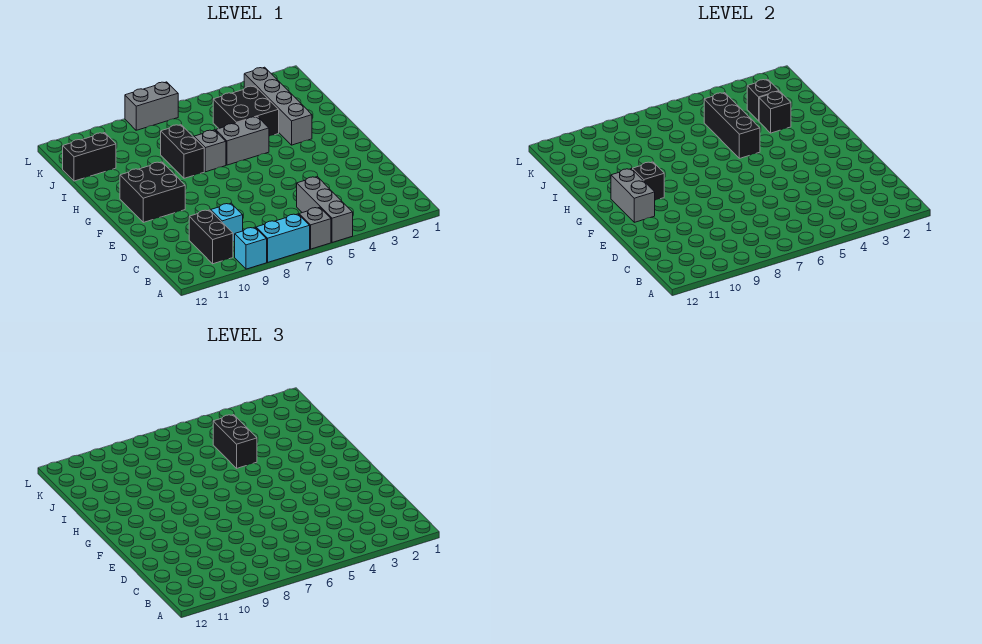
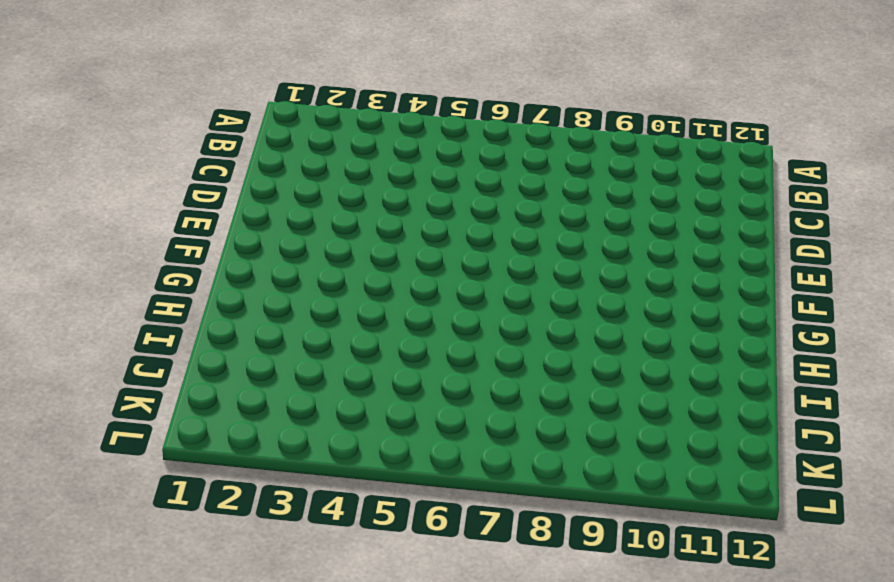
none -> grey brick A5:C5 level 1
none -> grey brick A6 level 1
none -> cyan brick A7:A8 level 1

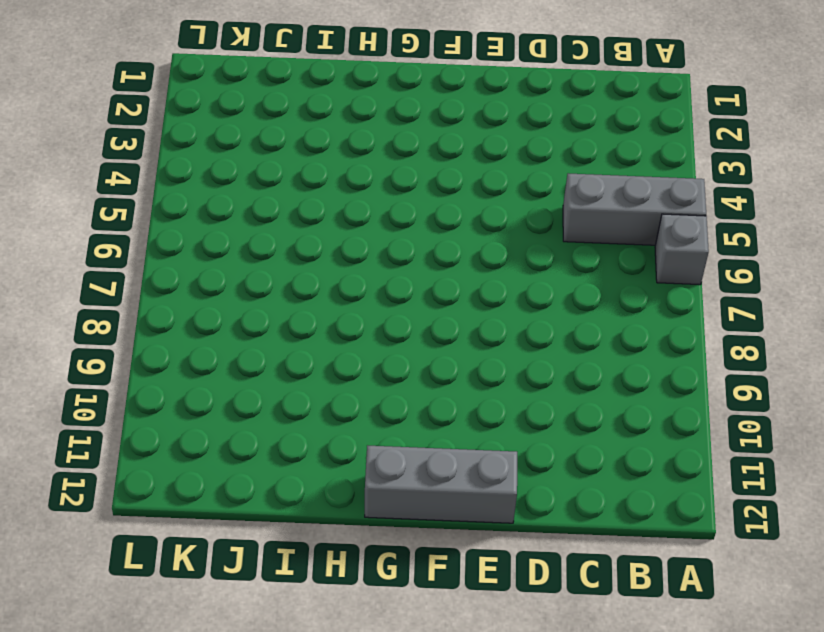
grey brick E12:G12 level 1 -> none
none -> cyan brick A7:A8 level 1
none -> cyan brick A9 level 1
none -> black brick B10:C10 level 1

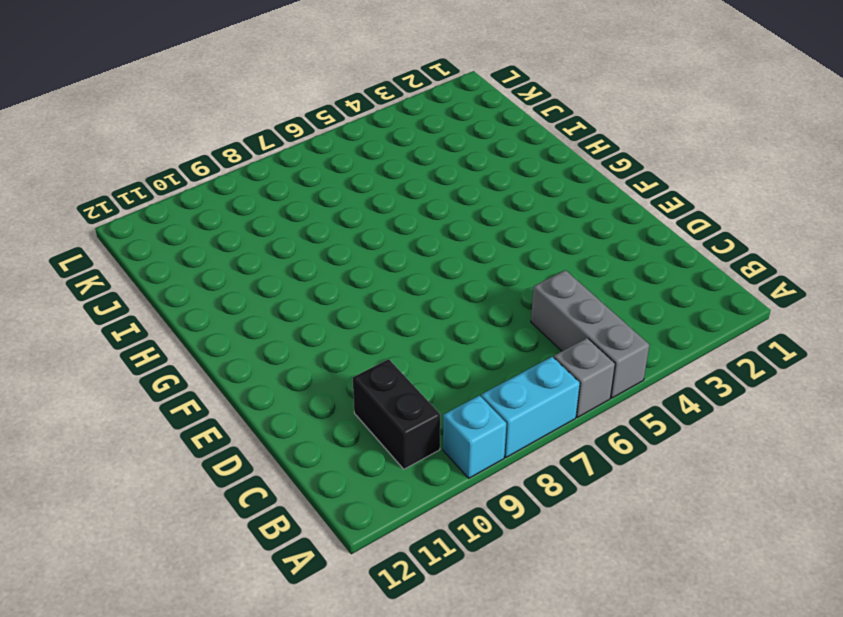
none -> cyan brick C9 level 1
none -> black brick F10:G11 level 1
none -> grey brick H3:K3 level 1

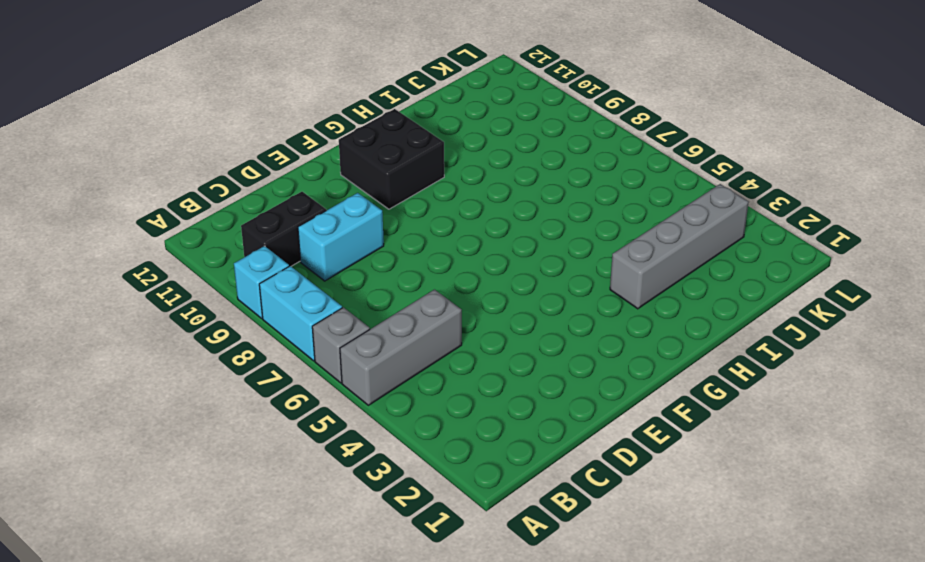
cyan brick C9:D9 level 1 -> cyan brick C9 level 1
none -> grey brick H5:H6 level 1
none -> grey brick H7 level 1
none -> black brick H8:I8 level 1

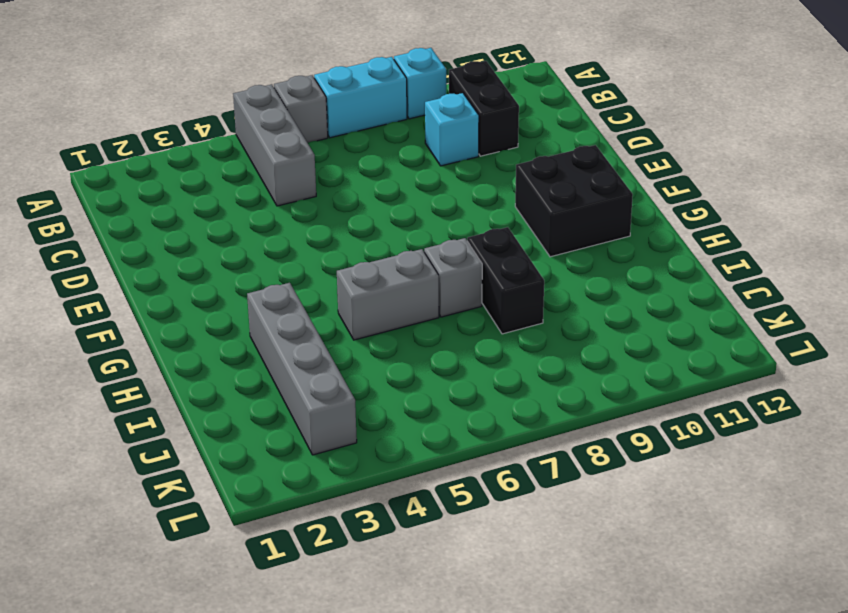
none -> black brick I4:J5 level 1
none -> black brick J11:J12 level 1
none -> grey brick L7:L8 level 1

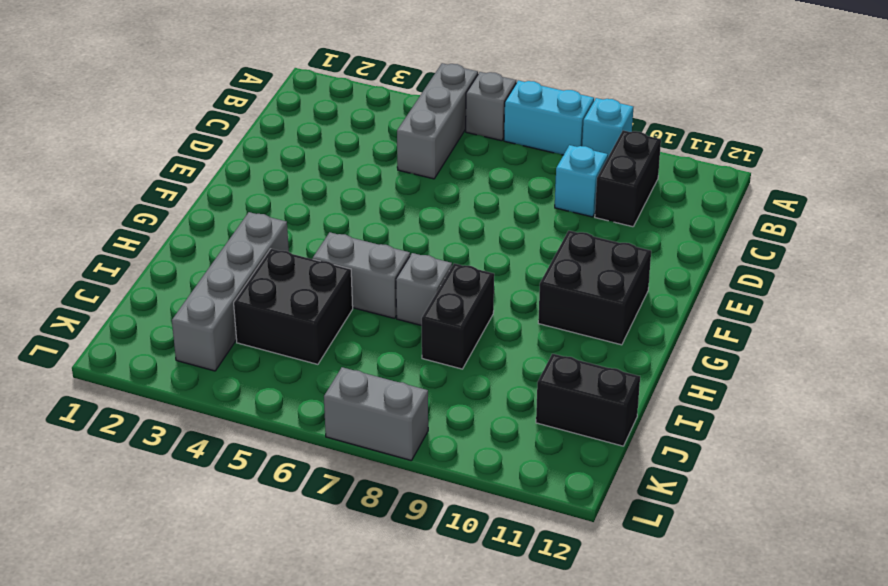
none -> grey brick F11:G11 level 2
none -> black brick G10 level 2
none -> black brick H5:J5 level 2

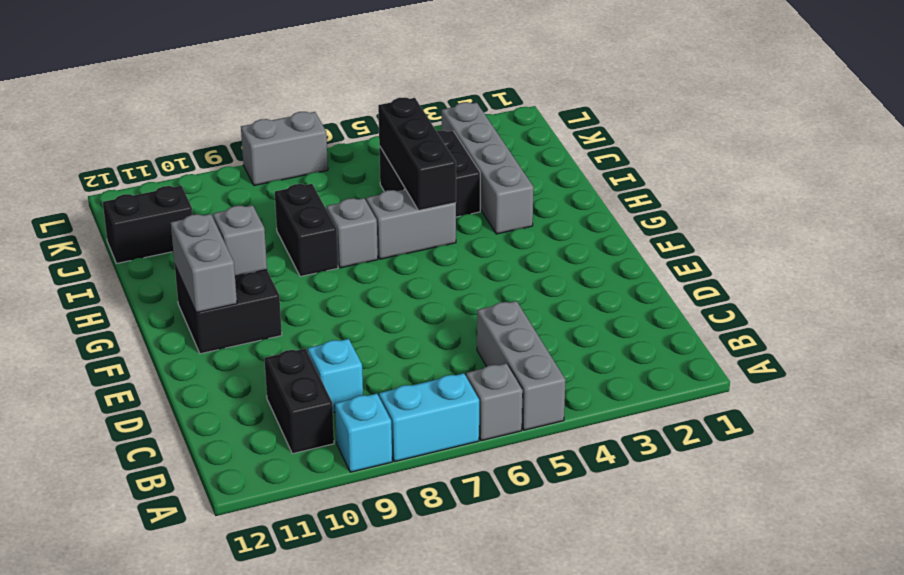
grey brick G10 level 2 -> black brick G10 level 2
none -> black brick I3 level 2
none -> black brick J3 level 2
none -> black brick I5:J5 level 3

